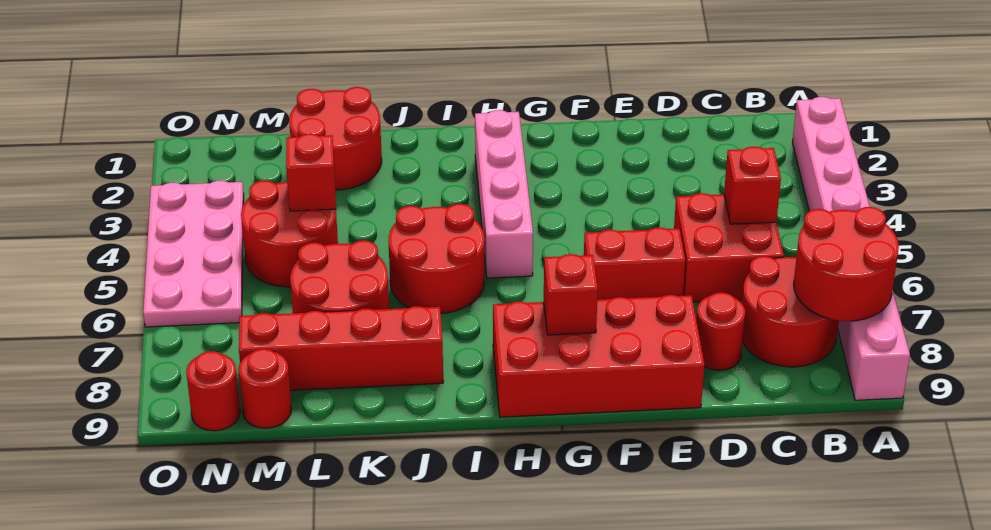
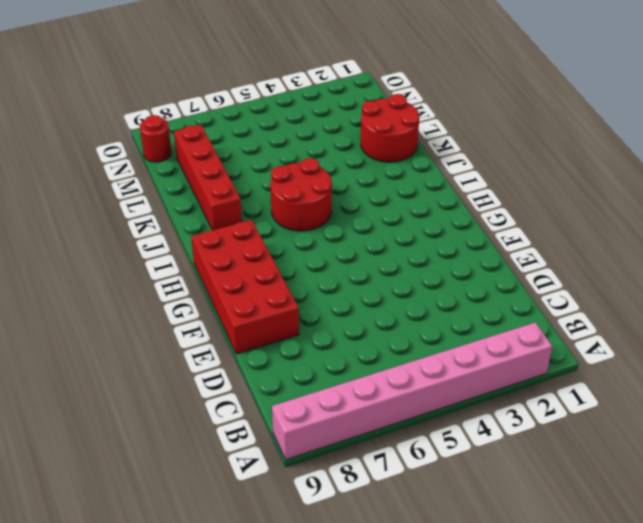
none -> red round brick B7:C8 level 1
none -> red brick C5:D6 level 1
none -> red round brick D8 level 1

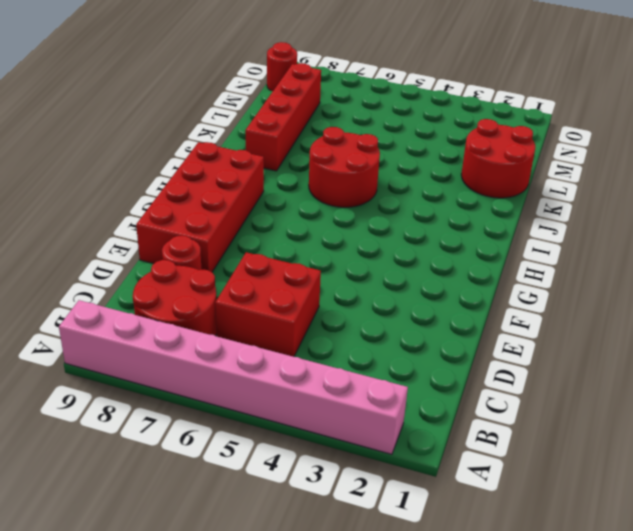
none -> red brick E6:F6 level 1
none -> pink brick H2:H5 level 1
none -> red round brick K6:L7 level 1

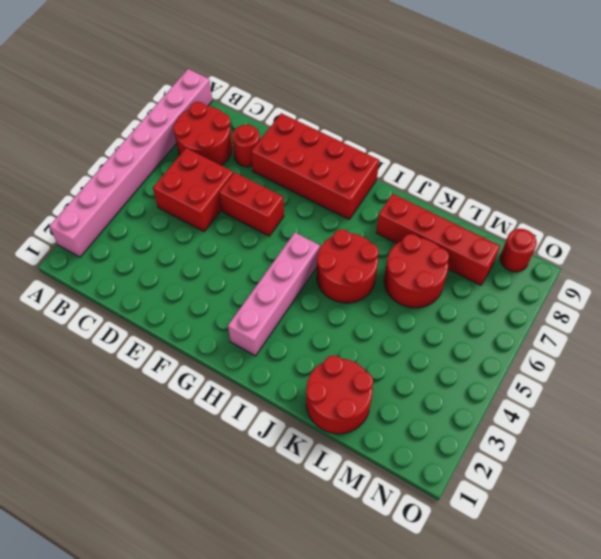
none -> red round brick L4:M5 level 1
none -> red round brick M9 level 1
none -> pink plate N3:O6 level 1

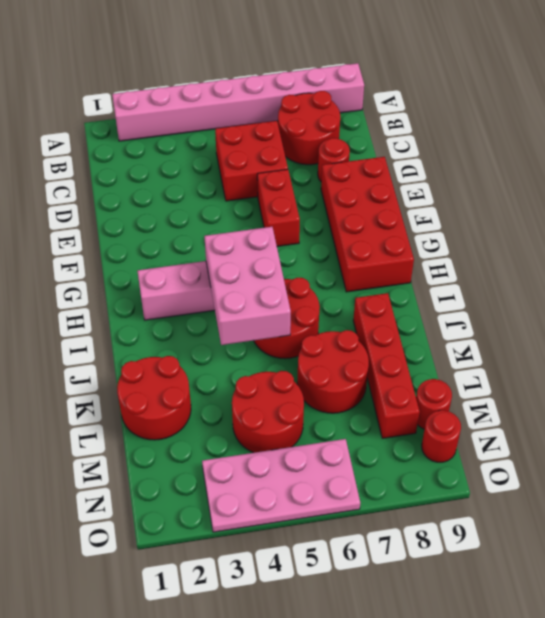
pink brick H4:J5 level 2 -> none
none -> red round brick A7:B8 level 2
none -> red brick C5 level 2
none -> red brick G8 level 2

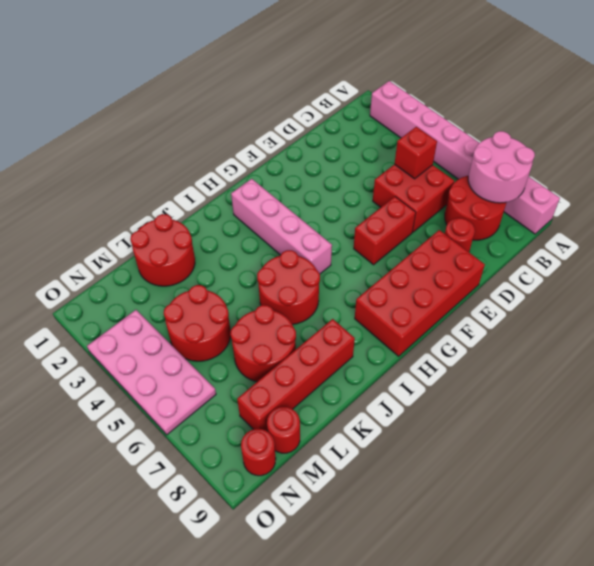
pink round brick A7:B8 level 2 -> red round brick A7:B8 level 2
none -> red brick G8 level 2
none -> red brick L4 level 2

